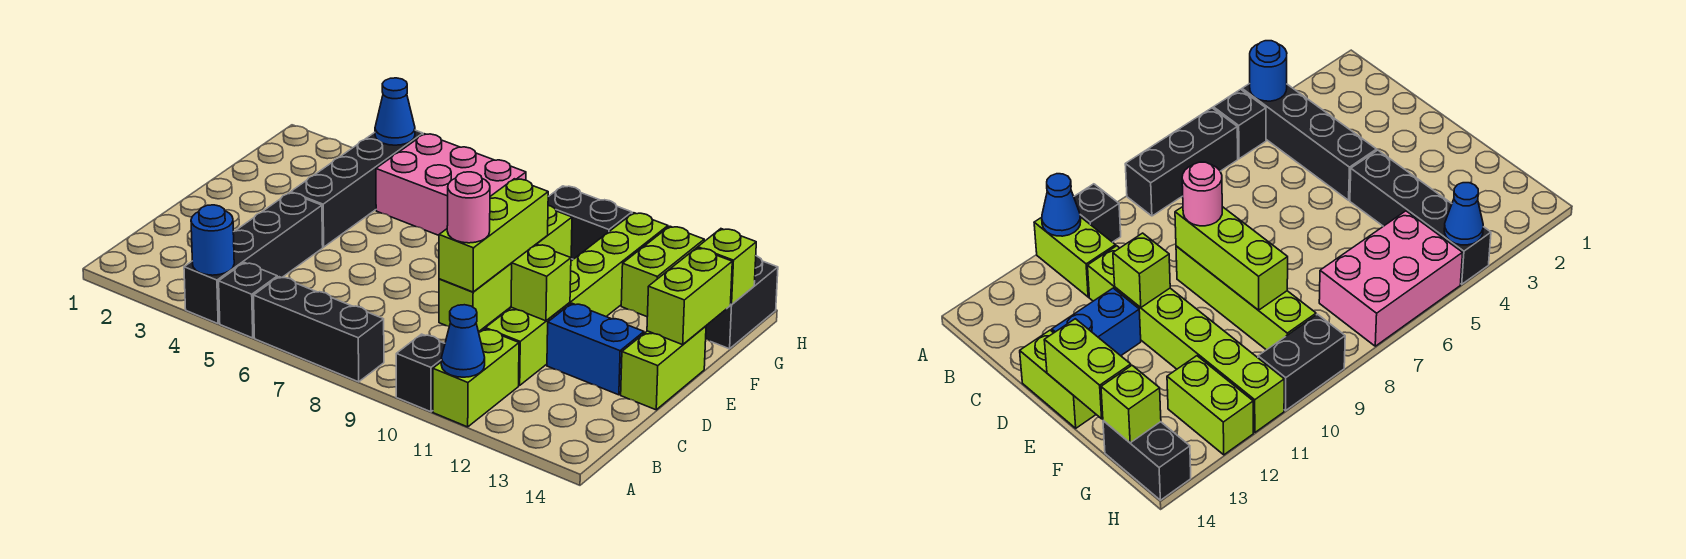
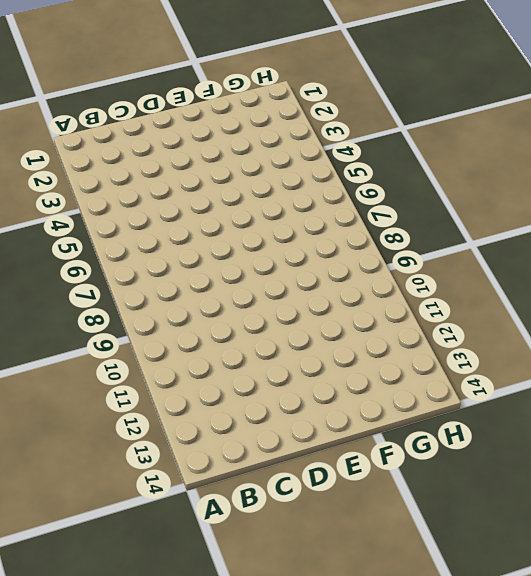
none -> black brick A4:D4 level 1
none -> black brick A5 level 1
none -> black brick A6:A8 level 1

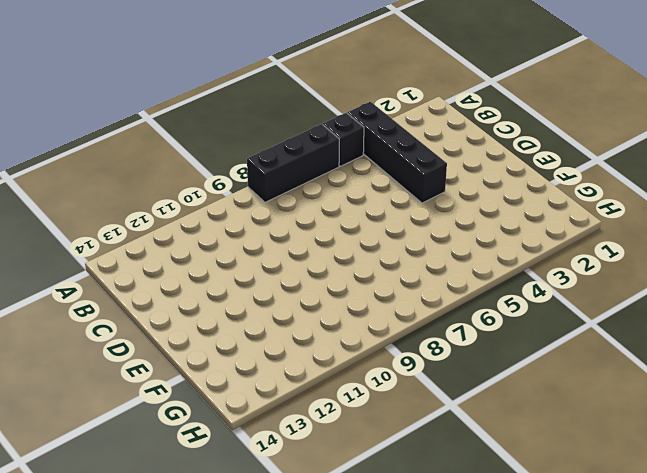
none -> black brick A10 level 1
none -> lime brick A11:B11 level 1
none -> lime brick C11:H11 level 1

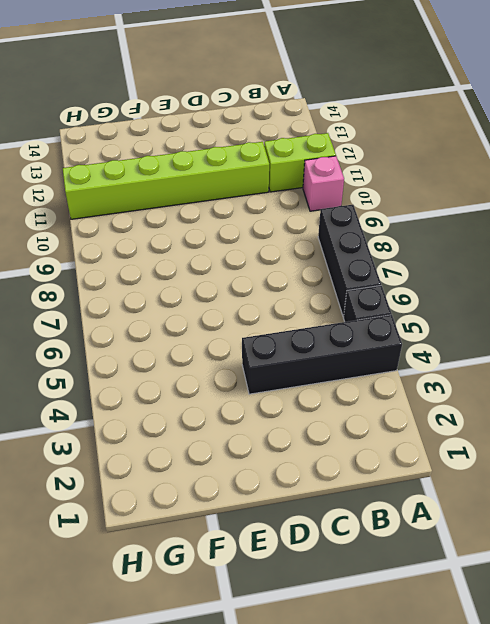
pink brick A10 level 1 -> black brick A10 level 1
none -> lime brick D9:G9 level 1
none -> blue brick D12:D13 level 1
none -> lime brick D14:E14 level 1

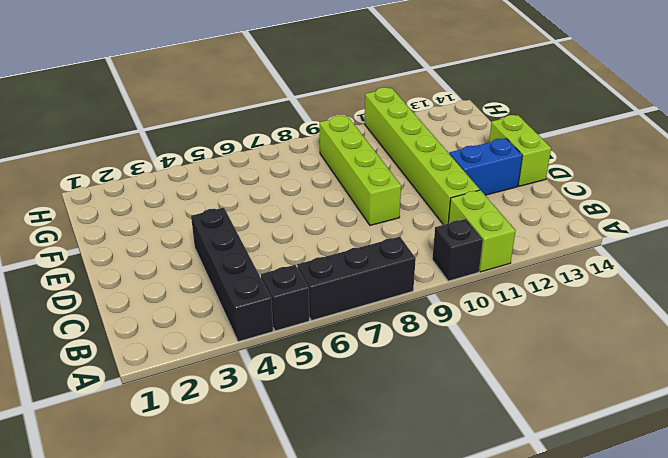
none -> black brick E4:H4 level 1
none -> pink brick G5:H7 level 1
none -> lime brick G12:H12 level 1

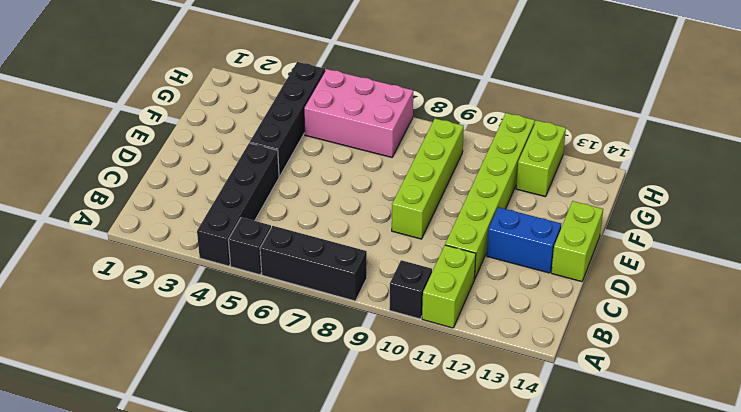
none -> black brick G14:H14 level 1
none -> black brick H9:H10 level 1
none -> blue round brick A4 level 2

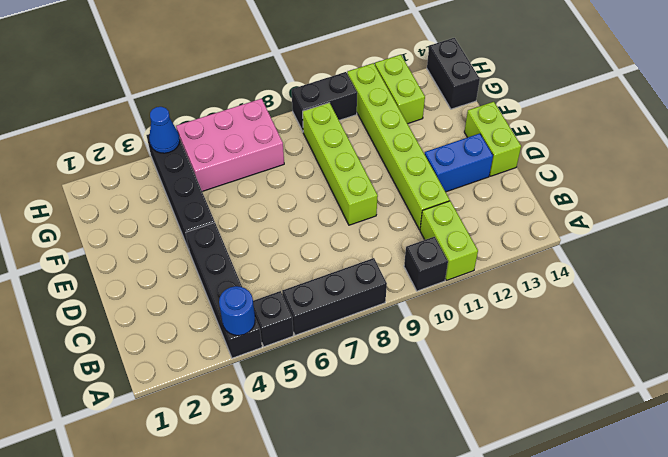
none -> blue cone A11 level 2
none -> lime brick D9:F9 level 2
none -> lime brick D11 level 2

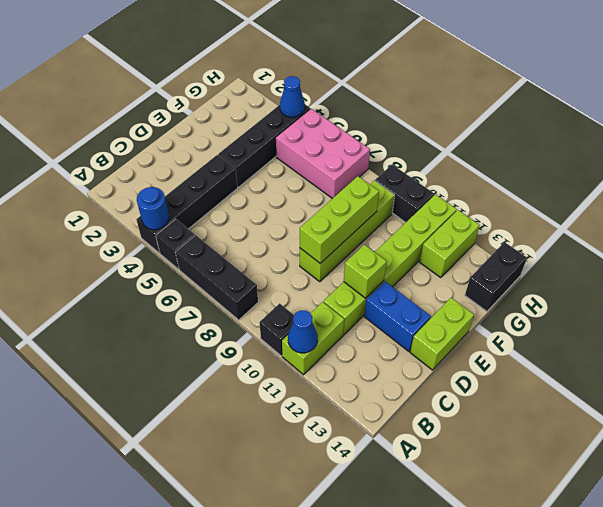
none -> lime brick E14:F14 level 2
none -> lime brick G14 level 2
none -> pink round brick D9 level 3

